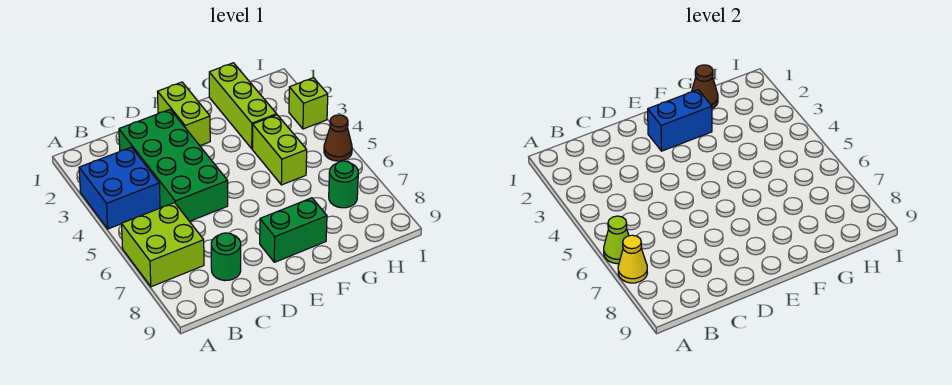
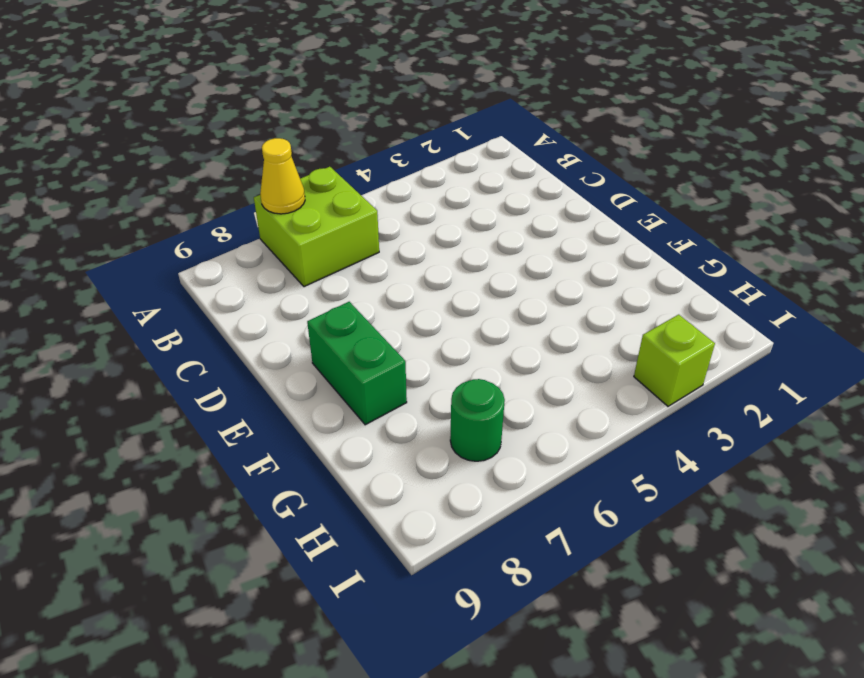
none -> blue brick A3:B4 level 1
none -> green brick C2:D5 level 1
none -> green round brick C8 level 1

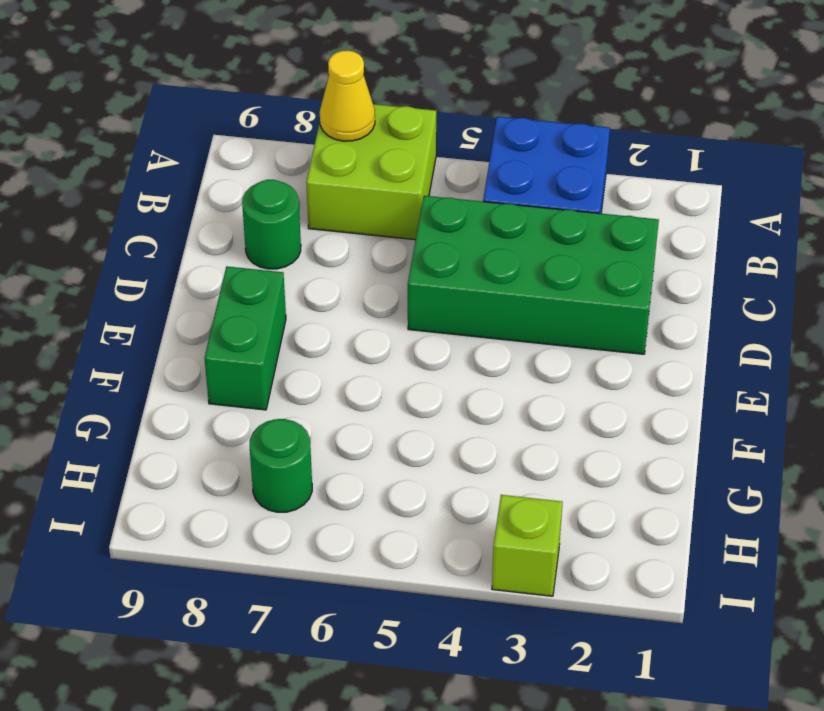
none -> lime brick E1:E2 level 1
none -> lime brick G1:G3 level 1
none -> lime brick G4:G5 level 1

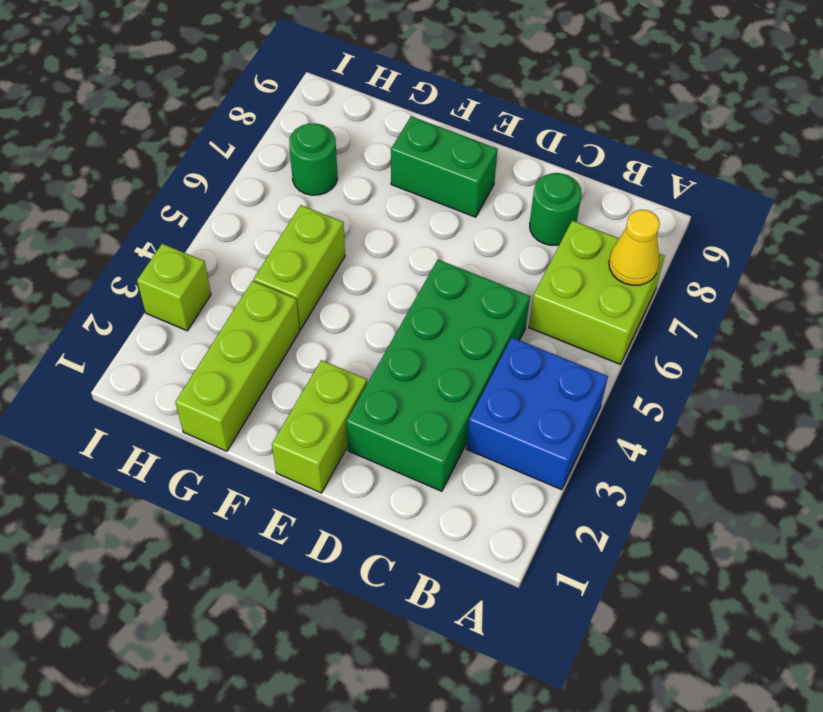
none -> brown cone I5 level 1
none -> lime cone A6 level 2
none -> blue brick E2:F2 level 2

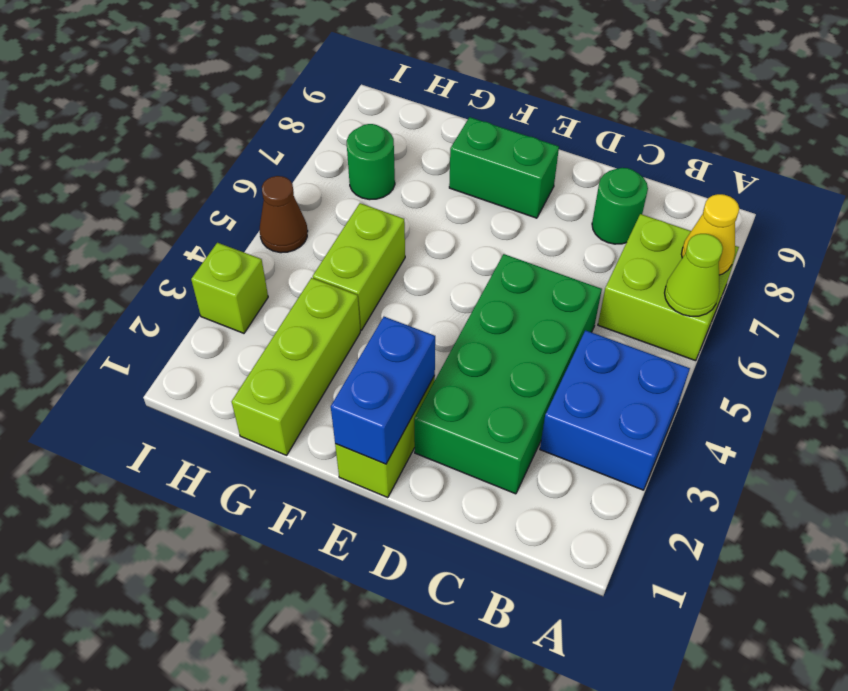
blue brick E1:E2 level 2 -> blue brick E2:F2 level 2
none -> brown cone G1 level 2

